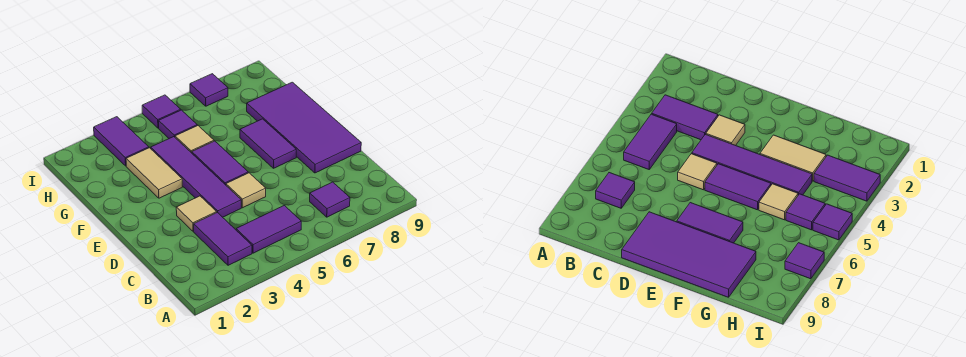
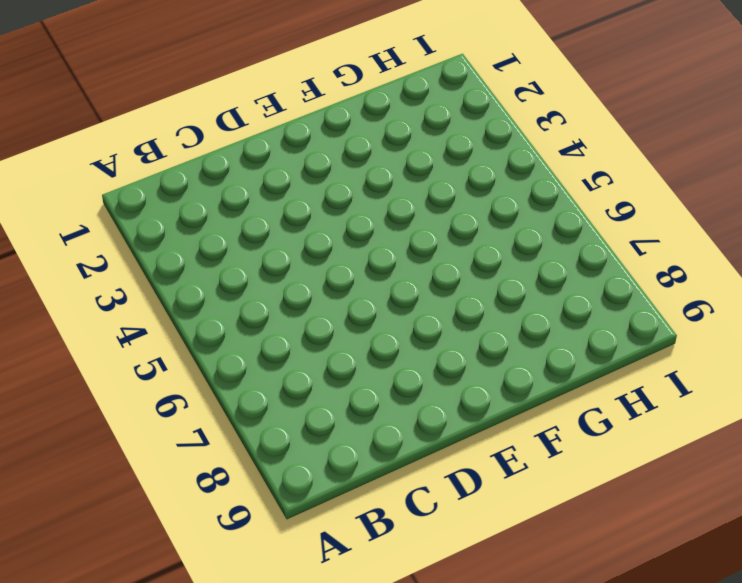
none -> purple tile B3:C3 level 1
none -> purple tile B4:B5 level 1
none -> purple tile B7 level 1

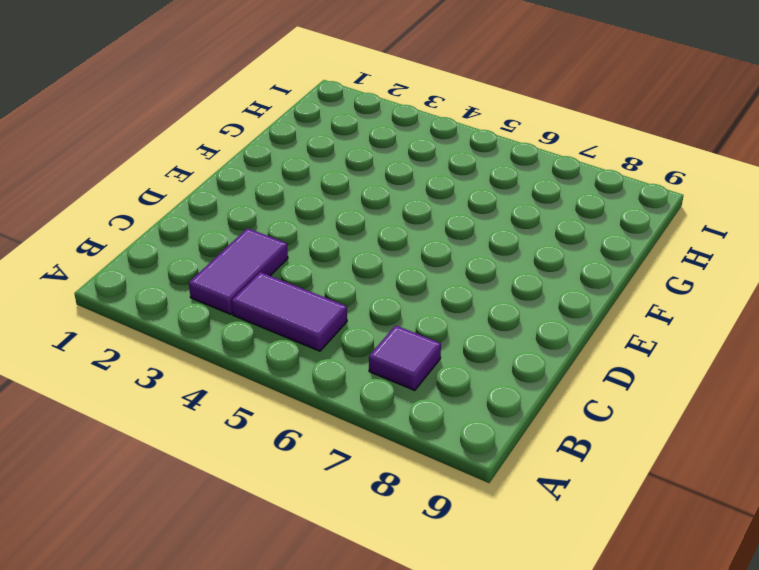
none -> tan tile D3 level 1
none -> purple tile D4:G4 level 1
none -> tan tile D5 level 1

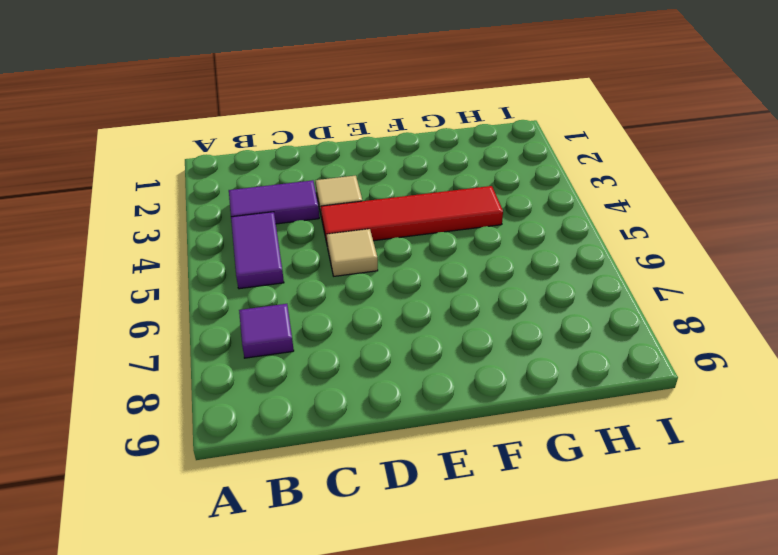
red tile D4:G4 level 1 -> purple tile D4:G4 level 1
none -> purple tile D8:G9 level 1
none -> purple tile E5:F5 level 1
none -> purple tile E7:F7 level 1

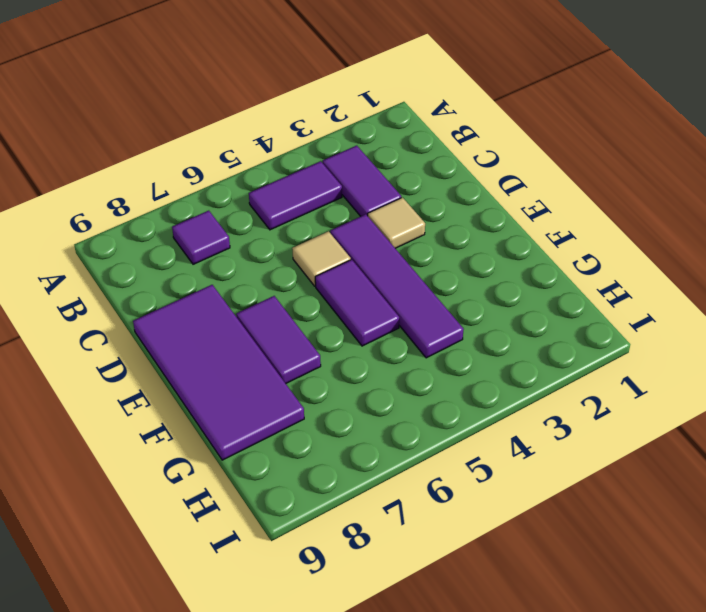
none -> tan tile F3:G3 level 1
none -> tan tile G5 level 1
none -> purple tile H3:I3 level 1

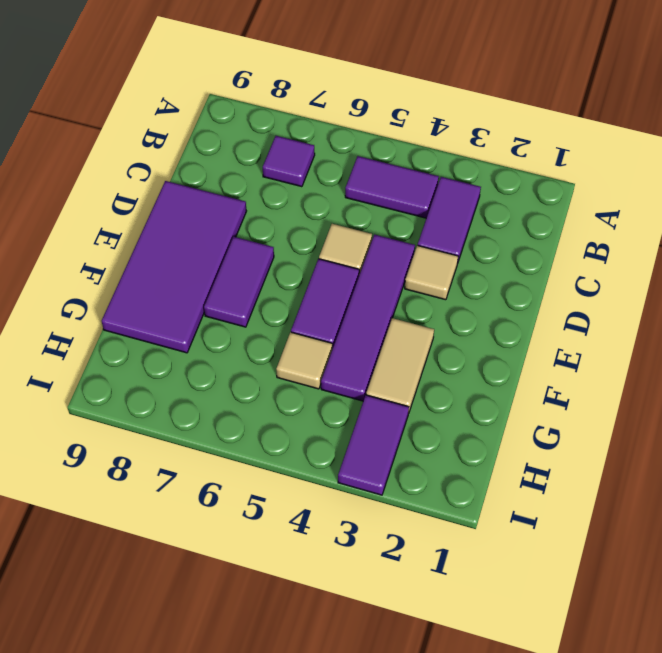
none -> purple tile H5 level 1
none -> purple tile I5 level 1
none -> purple tile I7 level 1

